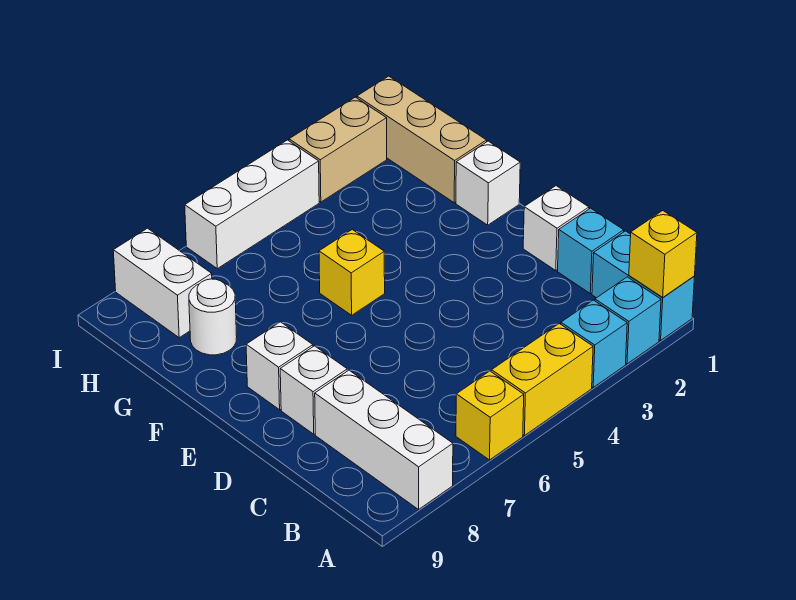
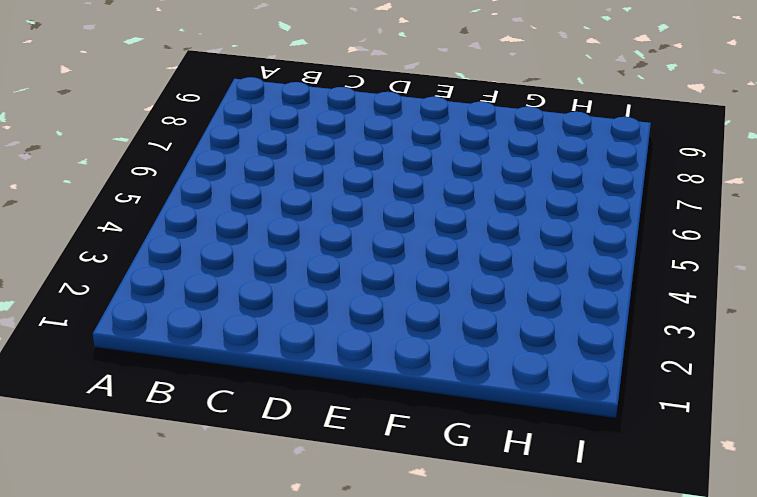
none -> cyan brick A1:B1 level 1
none -> cyan brick A2 level 1
none -> cyan brick A3 level 1

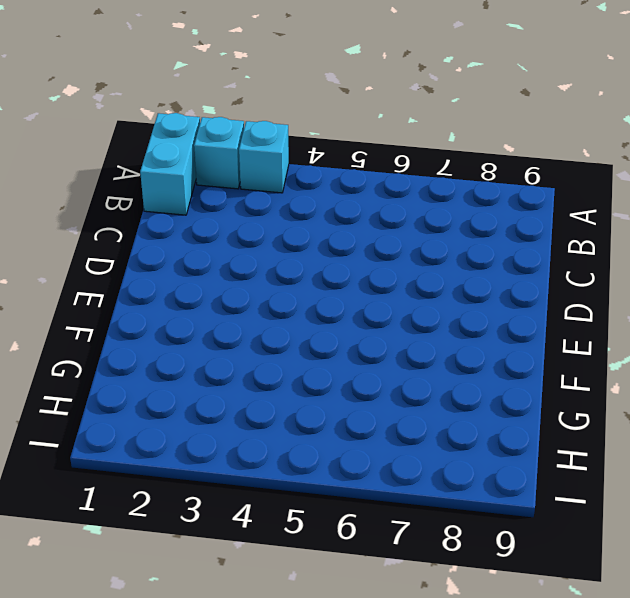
none -> yellow brick A4:A5 level 1
none -> yellow brick A6 level 1
none -> white brick A8:C8 level 1

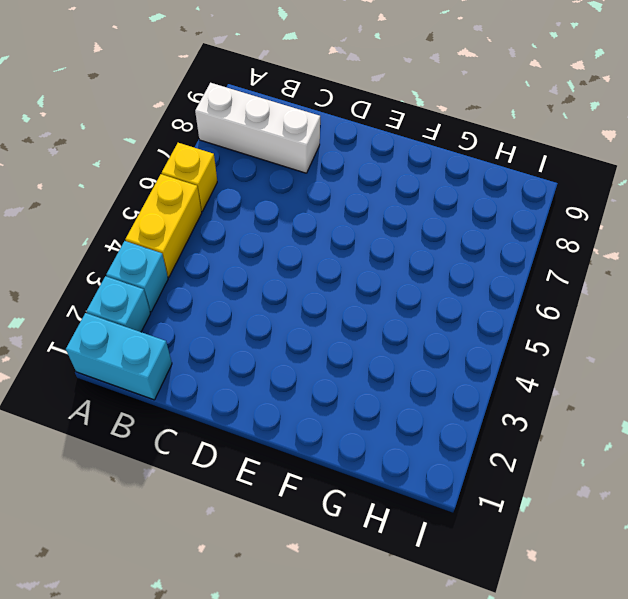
none -> cyan brick C1 level 1
none -> white brick D1 level 1
none -> white brick D8 level 1

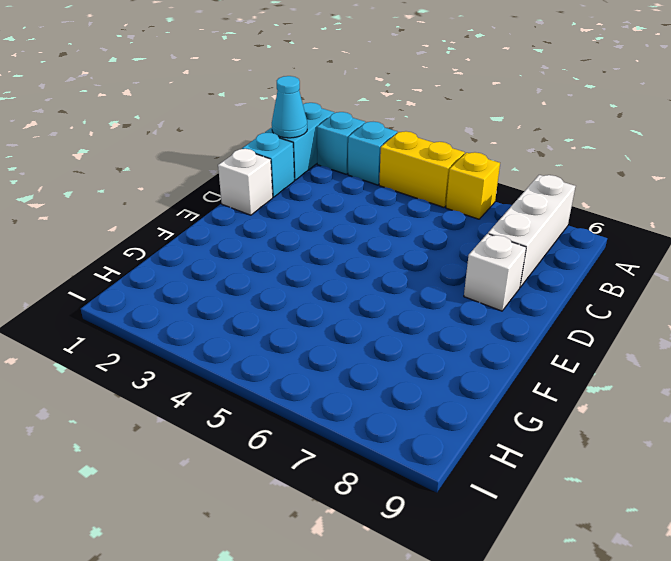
cyan cone B1 level 2 -> none
none -> white brick E8 level 1
none -> white brick F1 level 1
none -> yellow brick F5 level 1

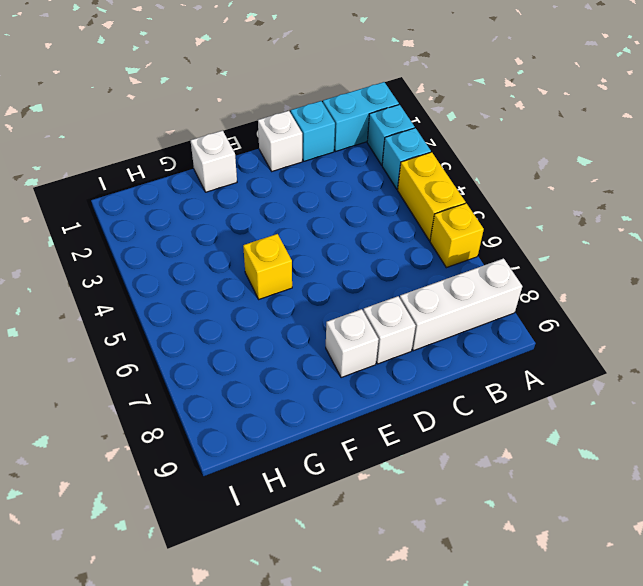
none -> tan brick G1:I1 level 1
none -> white round brick G8 level 1
none -> white brick H8:I8 level 1

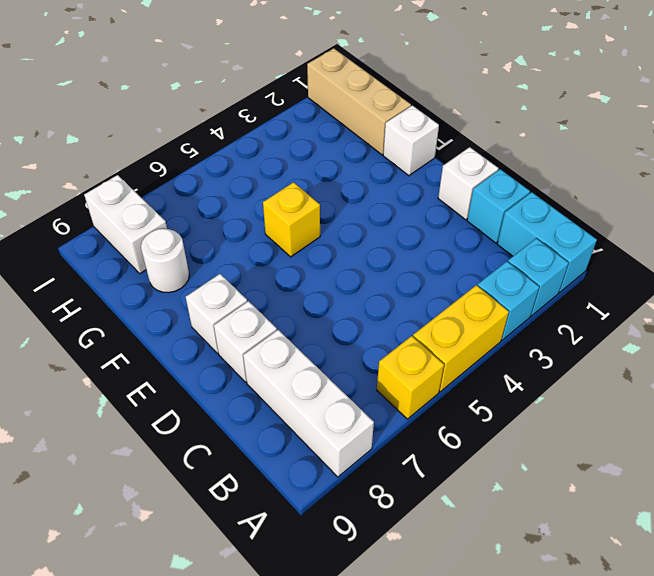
none -> tan brick I2:I3 level 1
none -> white brick I4:I6 level 1
none -> yellow brick A1 level 2

